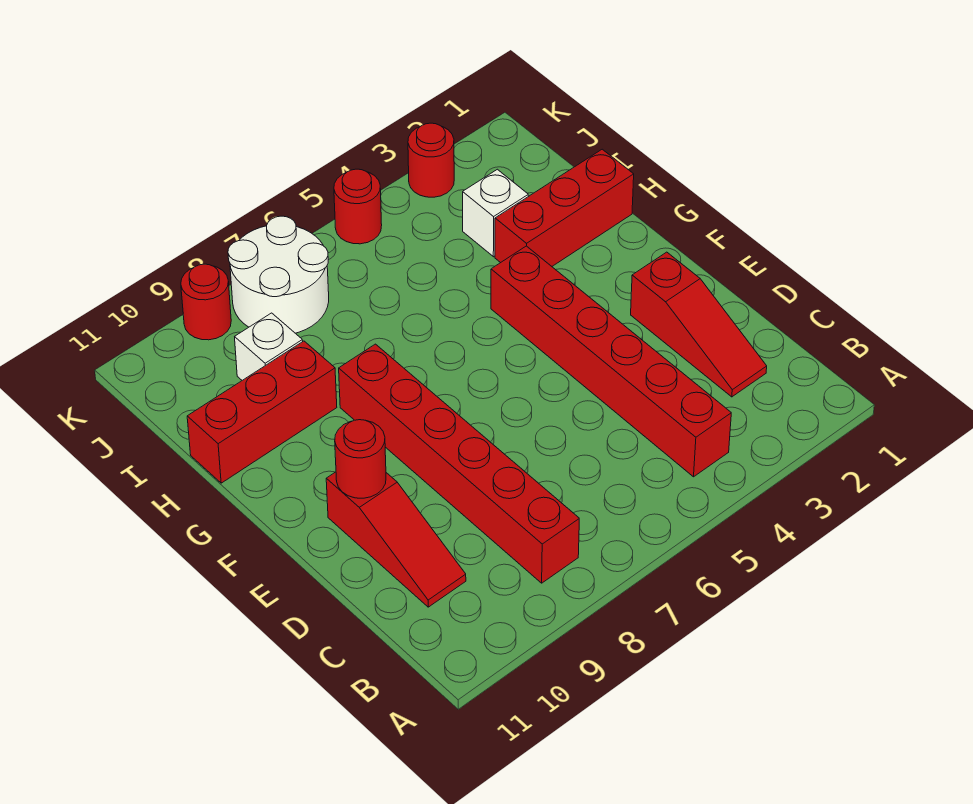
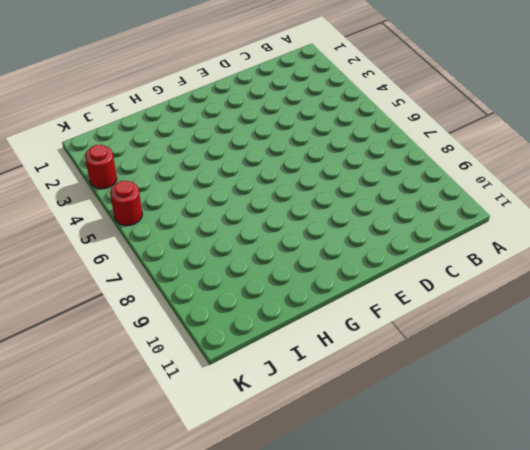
none -> red brick B4:G4 level 1
none -> red brick B8:G8 level 1
none -> red slope C2:E2 level 1 top E

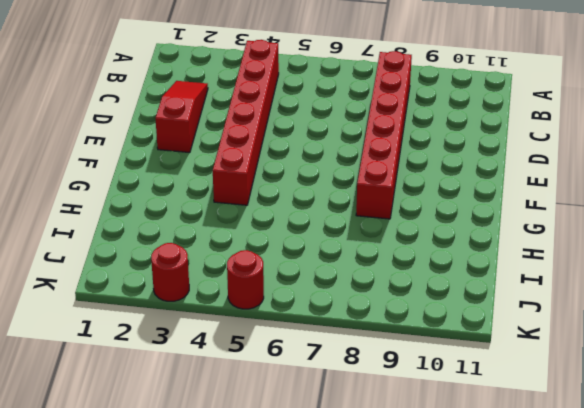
none -> red slope C10:E10 level 1 top E
none -> red brick H1:H3 level 1
none -> red brick H9:H11 level 1

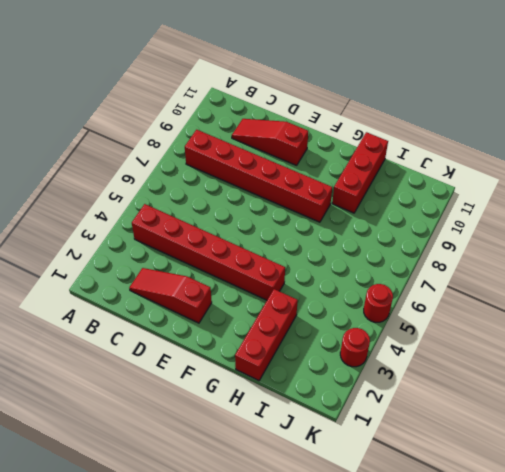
none -> white brick I3 level 1
none -> white brick I9 level 1
none -> white round brick J7:K8 level 1

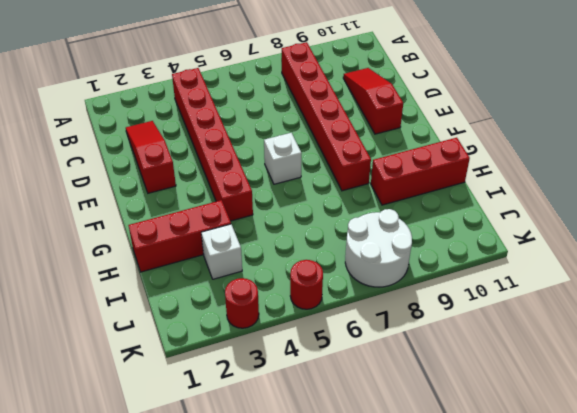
white brick F6 level 1 -> white brick I9 level 1
none -> red round brick K9 level 1
none -> red round brick E10 level 2

